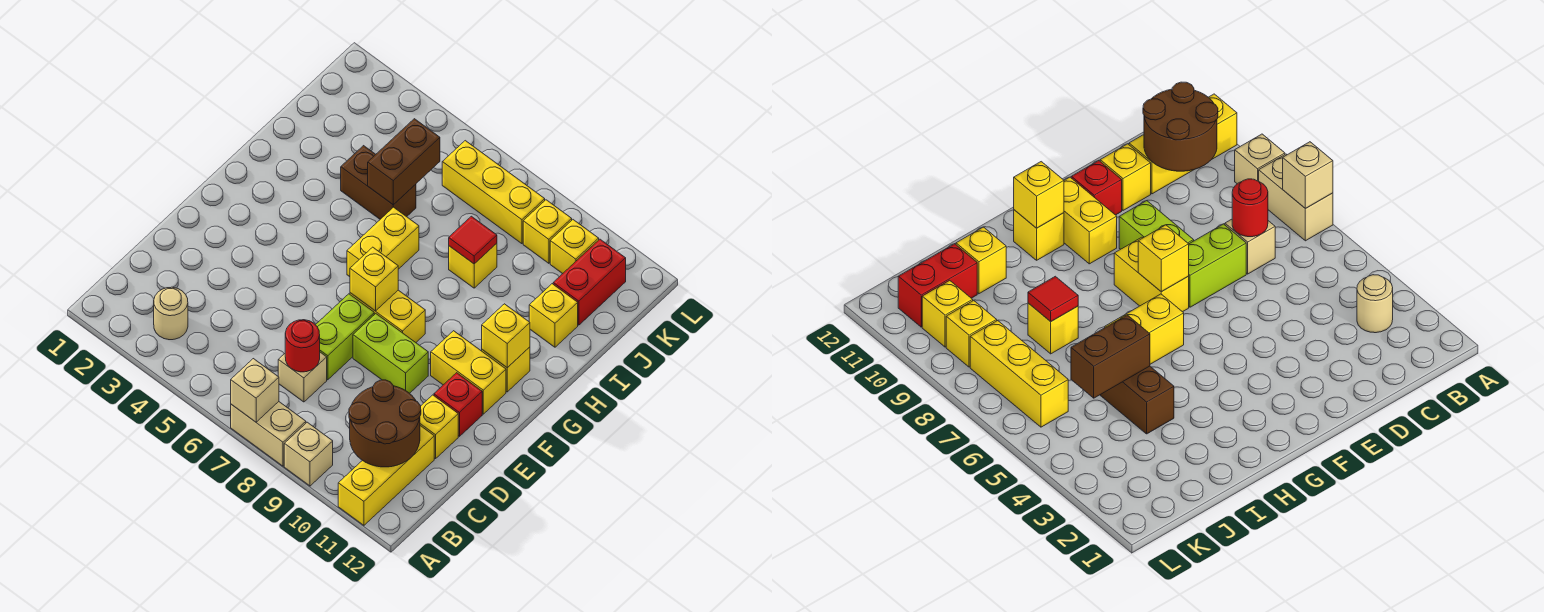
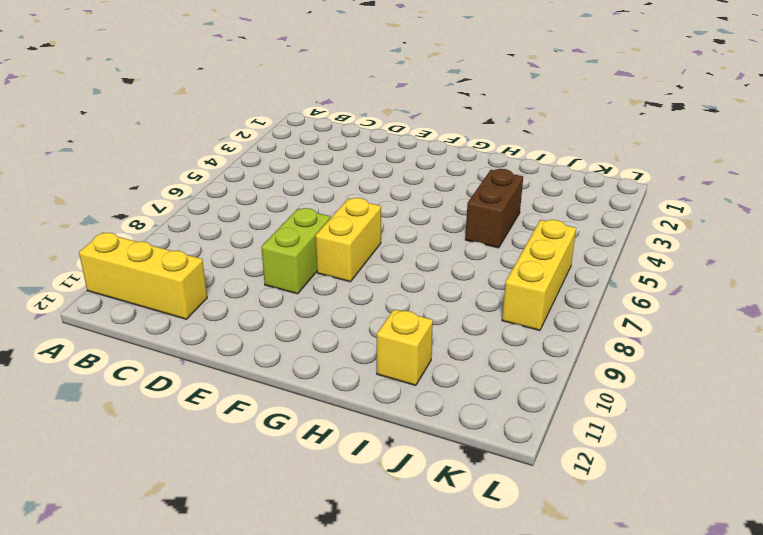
none -> tan brick A7:A8 level 1
none -> tan brick A9 level 1
none -> tan round brick B3 level 1

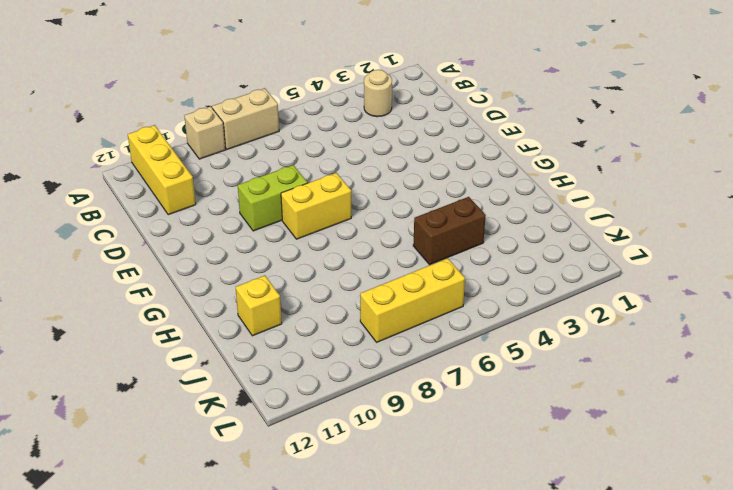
none -> tan brick C7 level 1
none -> lime brick D7:E7 level 1
none -> yellow brick D11 level 1

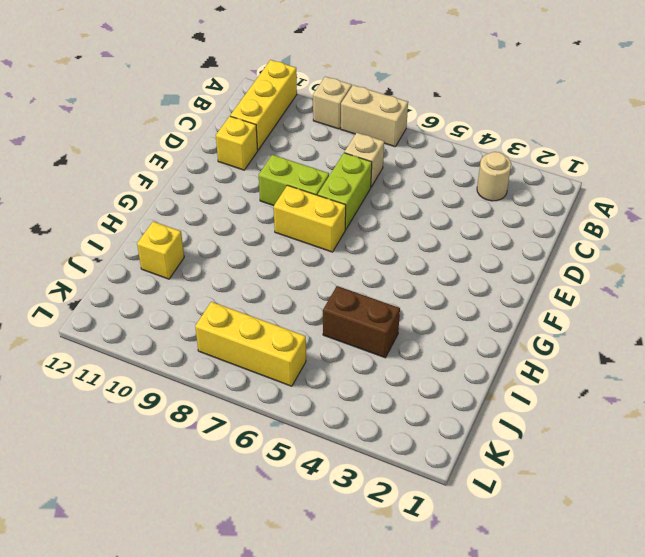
none -> red brick E11 level 1
none -> yellow brick F10:F11 level 1
none -> yellow brick G6:H6 level 1

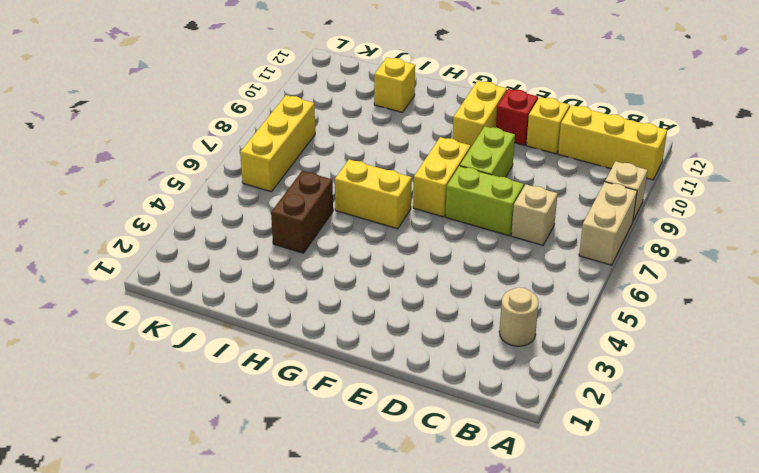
none -> yellow brick G11 level 1
none -> yellow brick I8 level 1
none -> red brick J11:K11 level 1

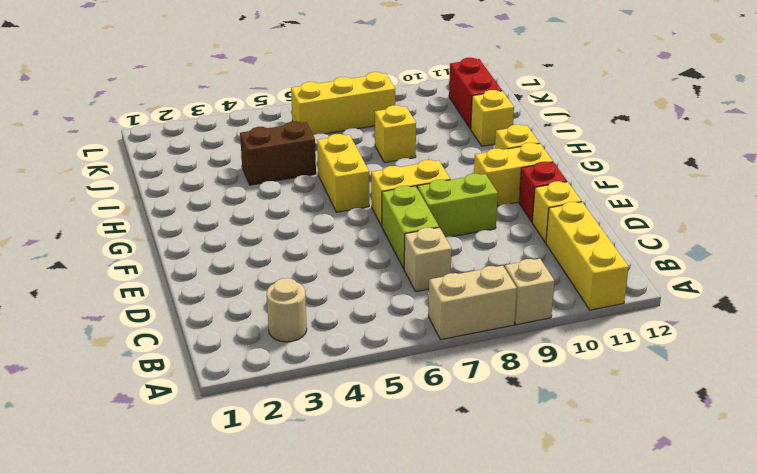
none -> yellow brick K9 level 1
none -> yellow brick K10 level 1
none -> tan brick A7 level 2

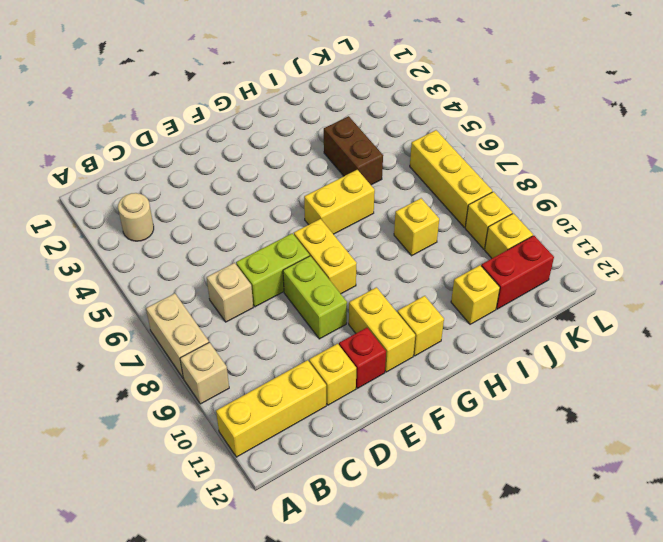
none -> tan brick A7 level 2
none -> brown round brick B10:C11 level 2
none -> red round brick C7 level 2

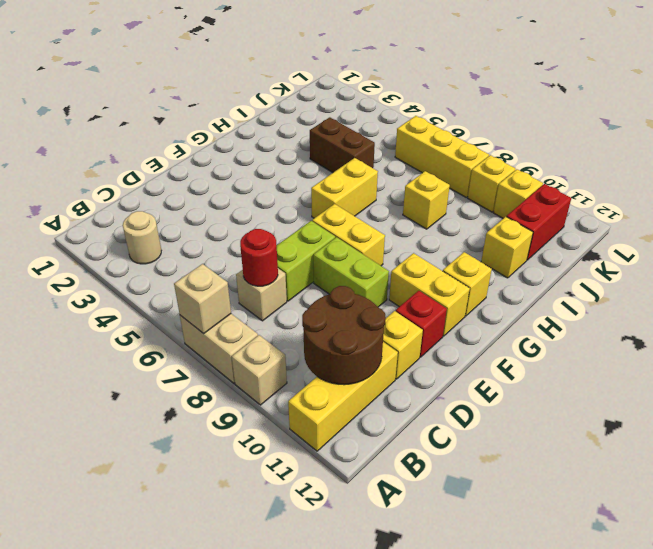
none -> yellow brick F7 level 2
none -> yellow brick G11 level 2
none -> brown brick I5:J5 level 2

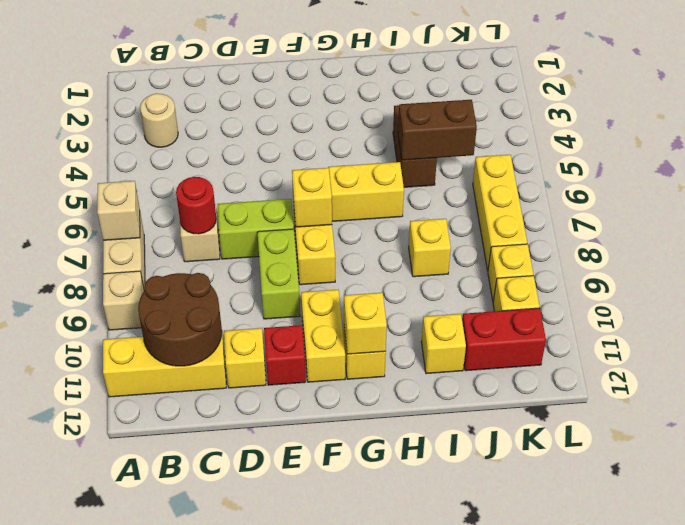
none -> red tile I8 level 2

